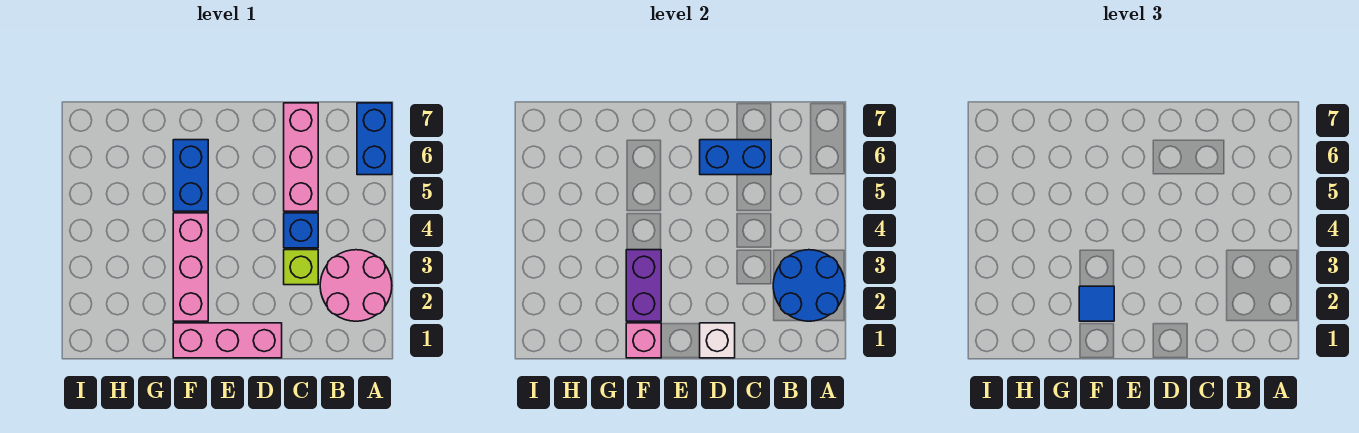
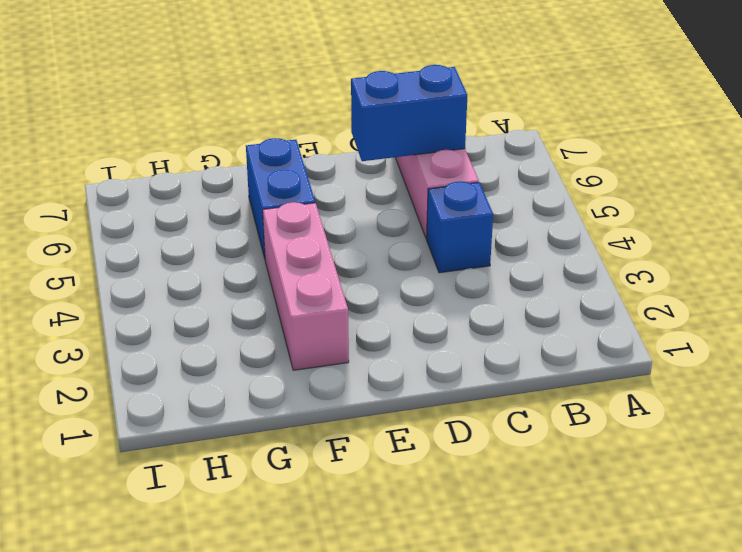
none -> pink round brick A2:B3 level 1
none -> blue brick A6:A7 level 1
none -> lime brick C3 level 1

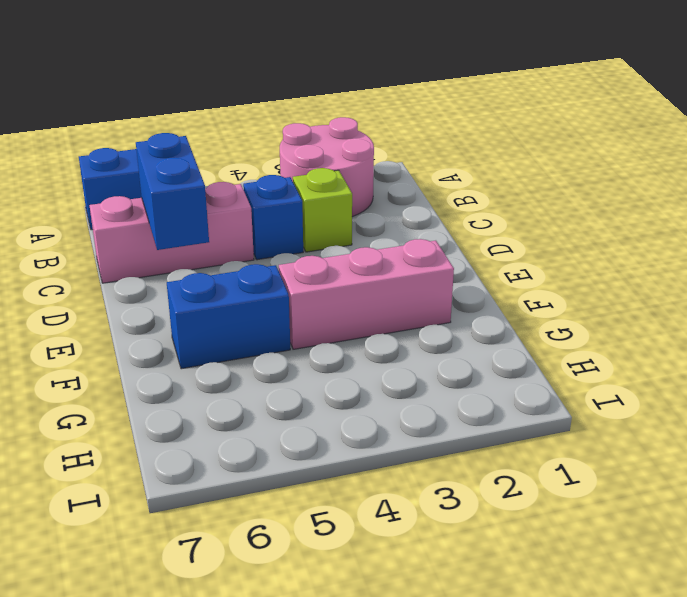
none -> pink brick D1:F1 level 1
none -> blue round brick A2:B3 level 2
none -> white brick D1 level 2

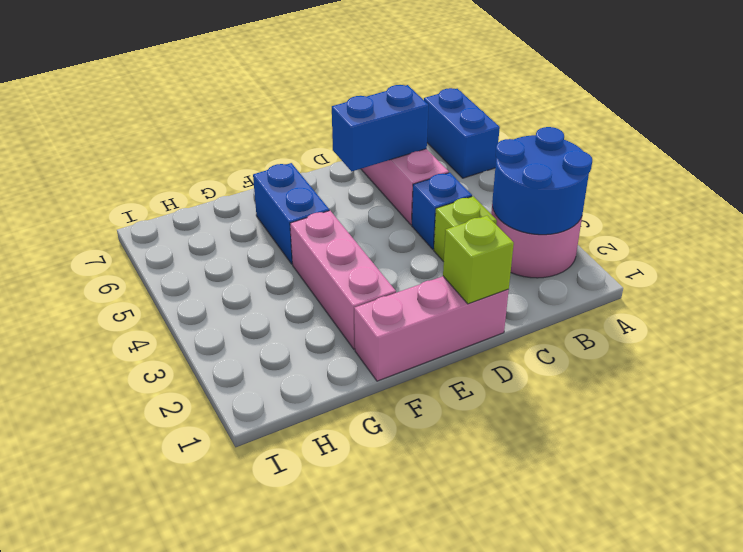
lime brick D1 level 2 -> white brick D1 level 2
none -> pink brick F1 level 2
none -> purple brick F2:F3 level 2
none -> blue tile F2 level 3

